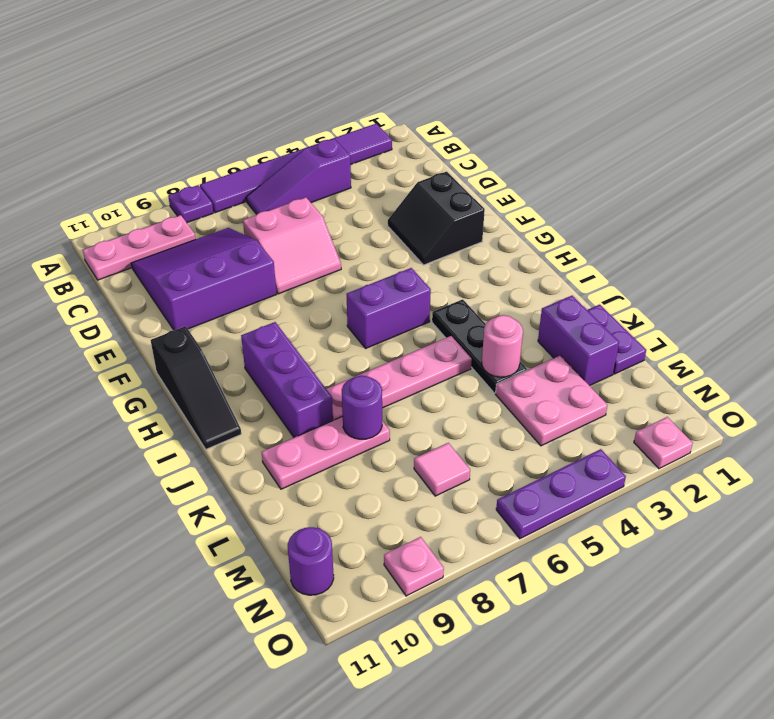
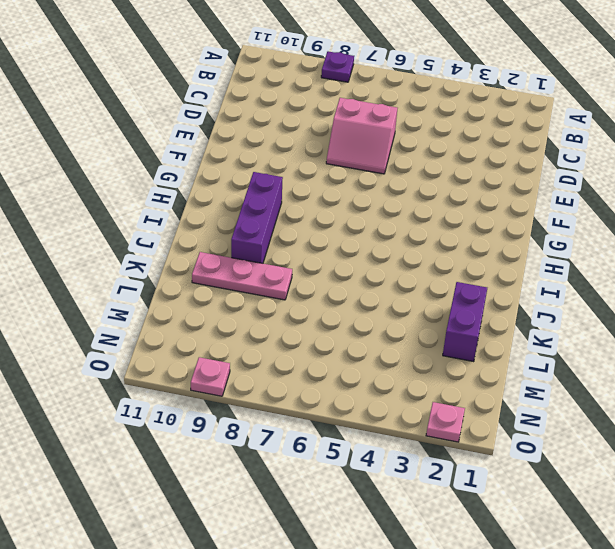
none -> purple tile A2:A7 level 1
none -> purple slope B4:B6 level 1 top 4
none -> pink plate B9:B11 level 1

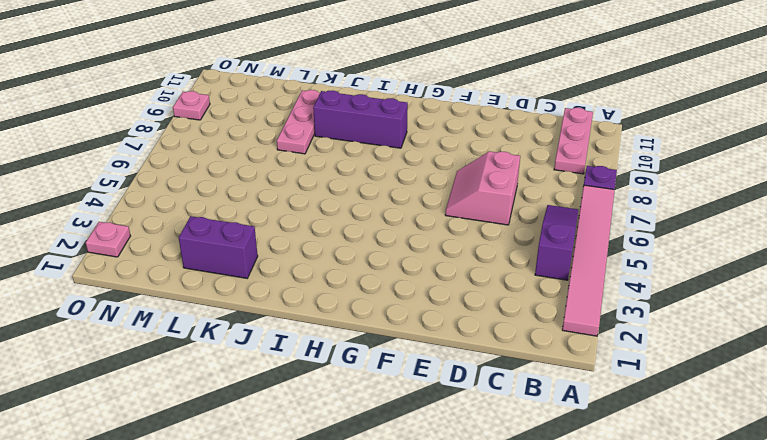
pink tile A2:A7 level 1 -> purple tile A2:A7 level 1
none -> purple slope C8:E10 level 1 top E
none -> black slope E2:F3 level 1 top 2
none -> black slope G11:I11 level 1 top G

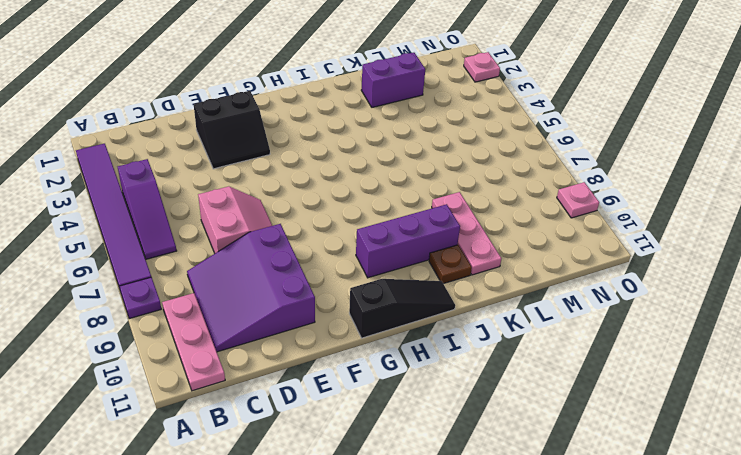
brown plate J10 level 1 -> none
none -> purple brick H5:H6 level 1
none -> black plate I4:K4 level 1
none -> pink plate J5:J8 level 1

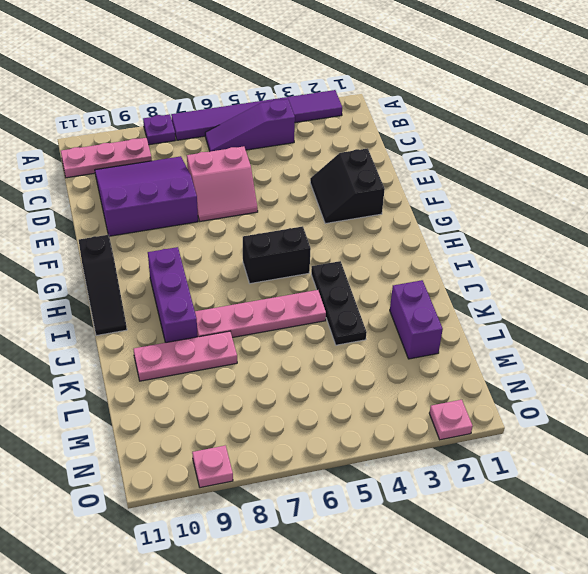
black brick H5:H6 level 1 -> purple brick H5:H6 level 1
none -> purple plate K1:L1 level 1
none -> pink plate L3:M4 level 1
none -> pink tile M7 level 1

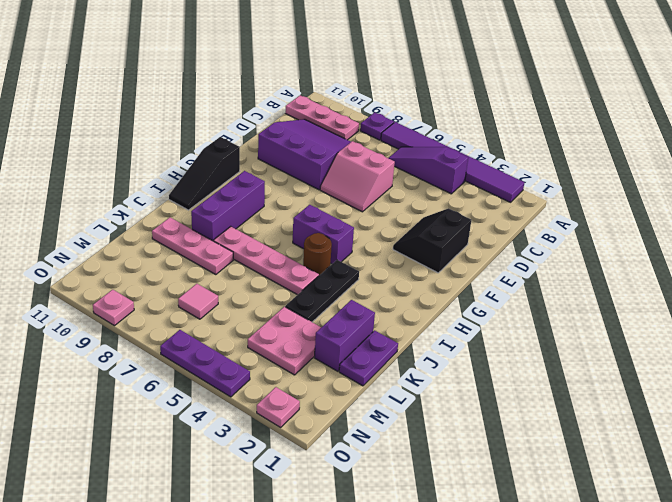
brown round brick I5 level 1 -> none
none -> purple round brick N11 level 1
none -> pink round brick K4 level 2
none -> purple round brick K8 level 2

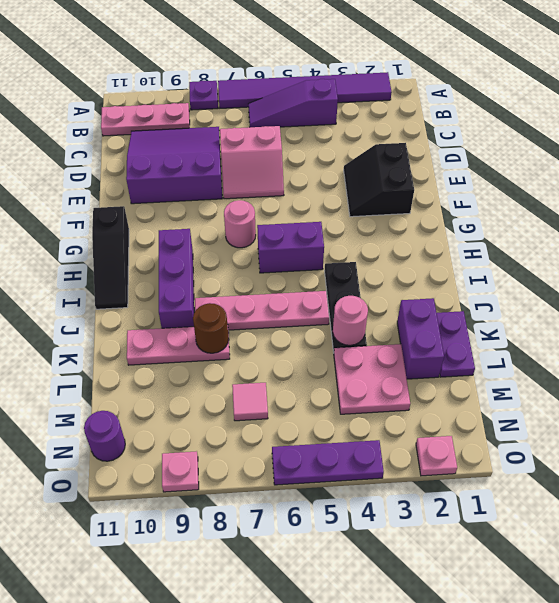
pink round brick G7 level 1 -> none
brown round brick K8 level 2 -> purple round brick K8 level 2

